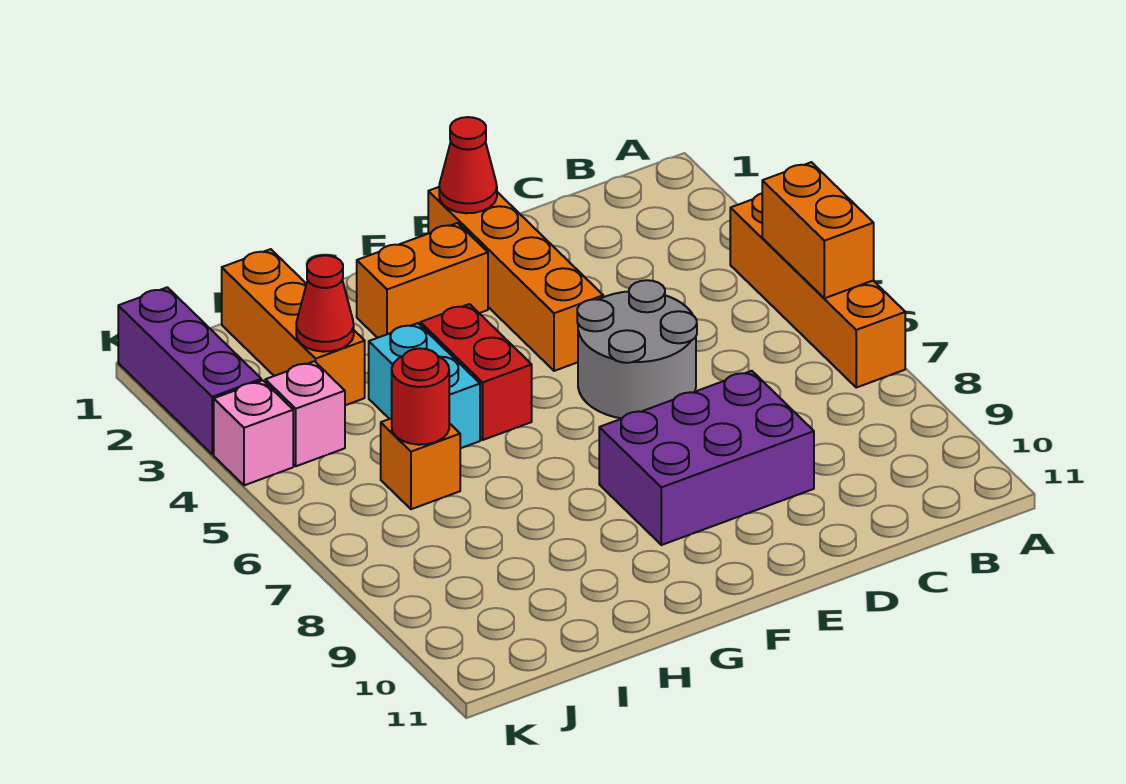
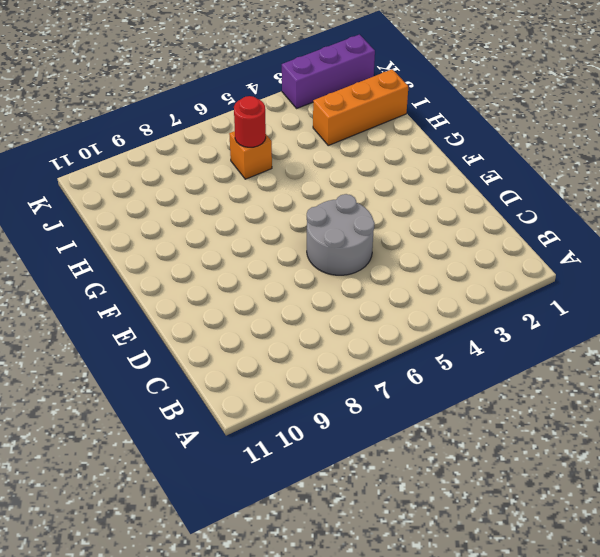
none -> orange brick A4:A7 level 1
none -> purple brick D8:F9 level 1
none -> orange brick E1:E4 level 1

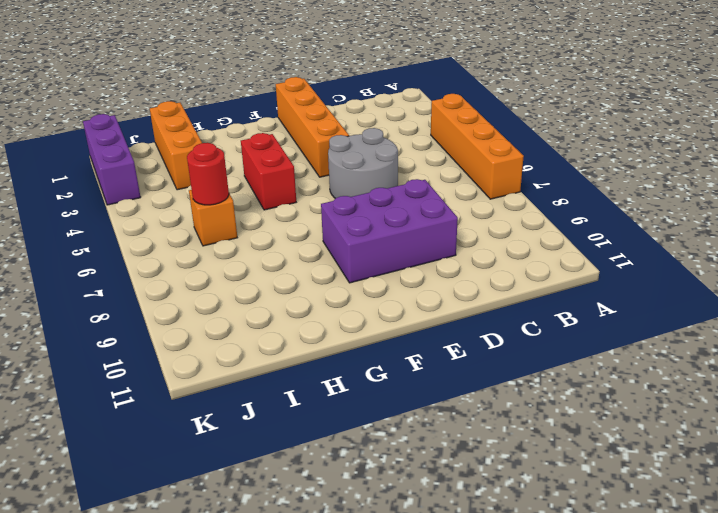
none -> orange brick F2:G2 level 1
none -> cyan brick H4:H5 level 1
none -> pink brick J4 level 1

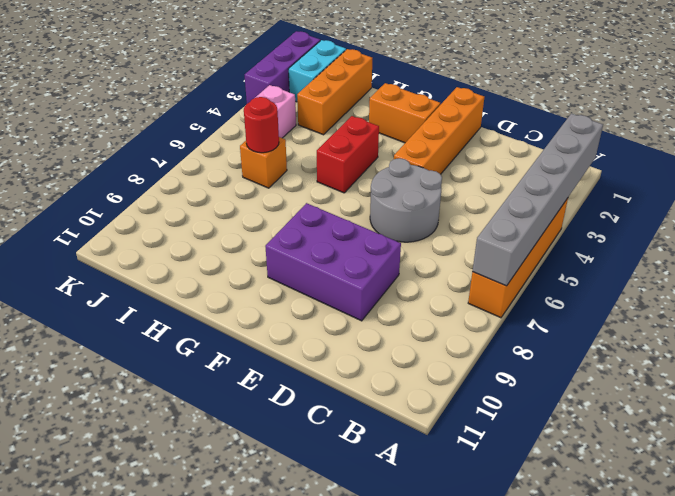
grey brick A2:A7 level 2 -> orange brick A5:A6 level 2
cyan brick J1:J2 level 1 -> cyan brick H4:H5 level 1
none -> pink brick K4 level 1
none -> red cone E1 level 2
none -> red cone I3 level 2

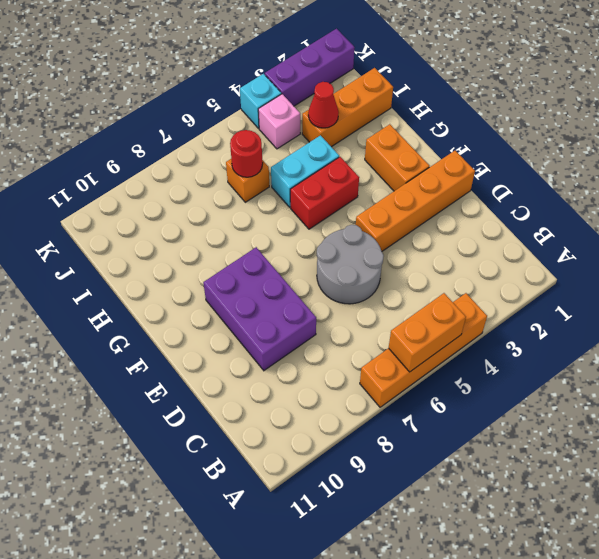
cyan brick K4 level 1 -> pink brick K4 level 1
none -> red cone E1 level 2

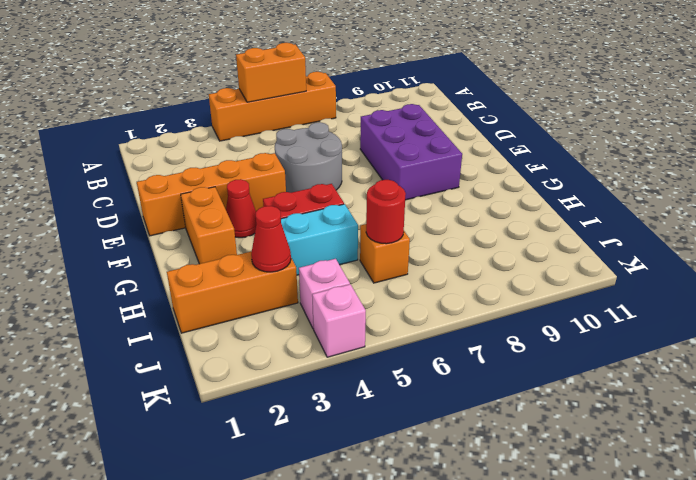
red cone F3 level 1 -> red cone E1 level 2
none -> purple brick K1:K3 level 1

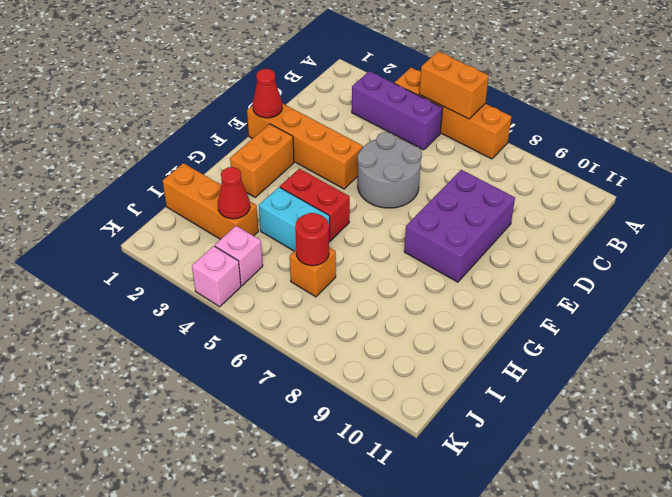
purple brick B3:B5 level 1 -> purple brick K1:K3 level 1

